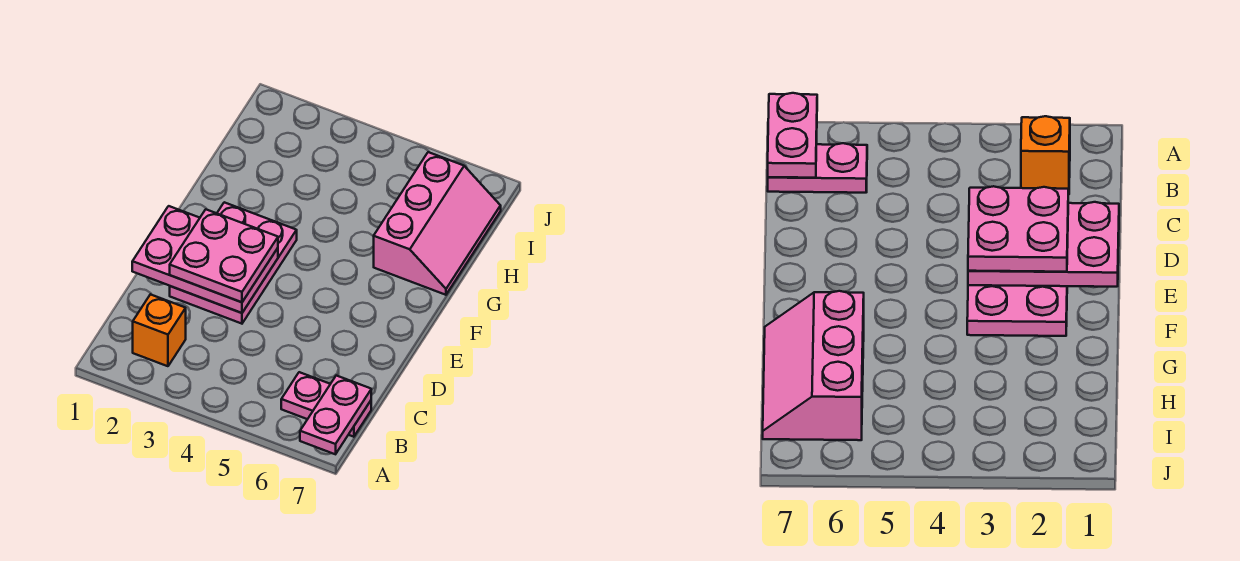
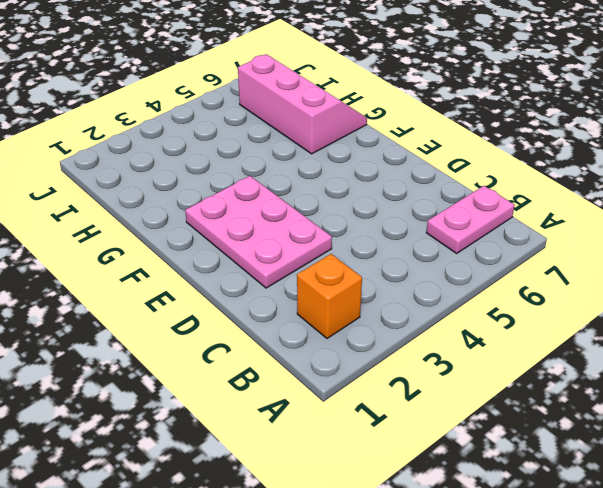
none -> pink plate A7:B7 level 2
none -> pink plate D1:E3 level 2

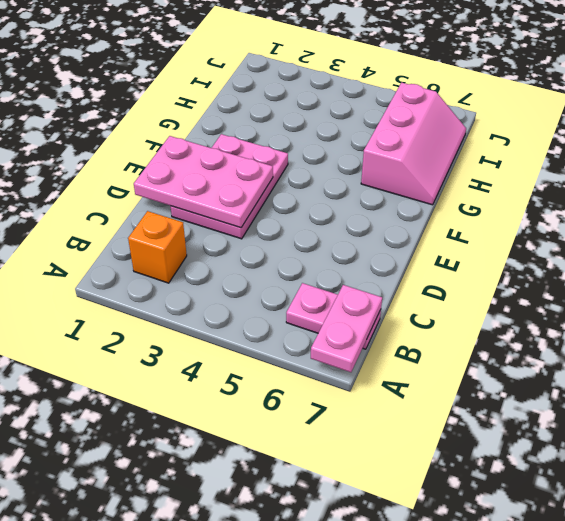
none -> pink plate D2:E3 level 3

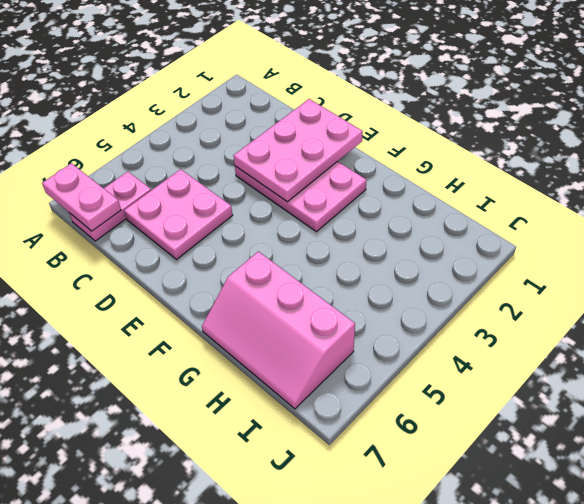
pink plate C5:D6 level 1 -> pink plate D2:E3 level 3
none -> orange brick B2 level 1

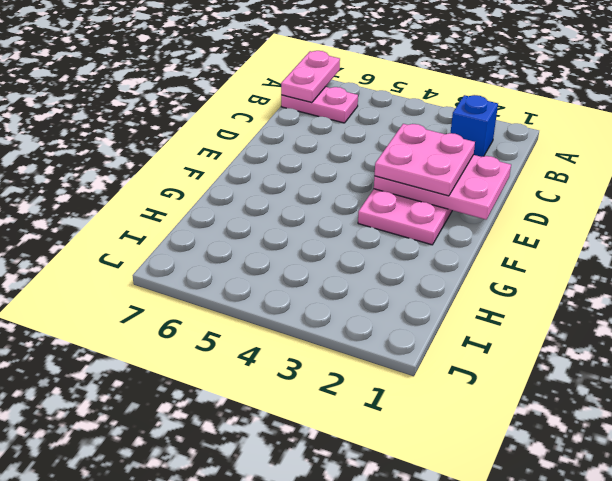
blue brick B2 level 1 -> orange brick B2 level 1
none -> pink slope G6:I7 level 1 top 6

